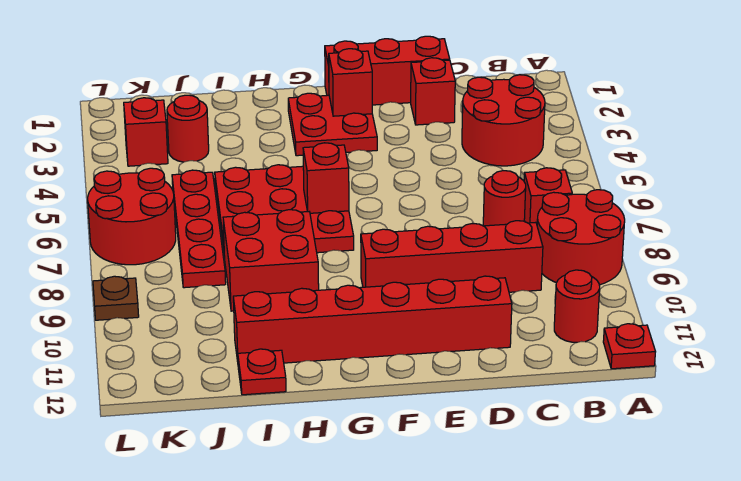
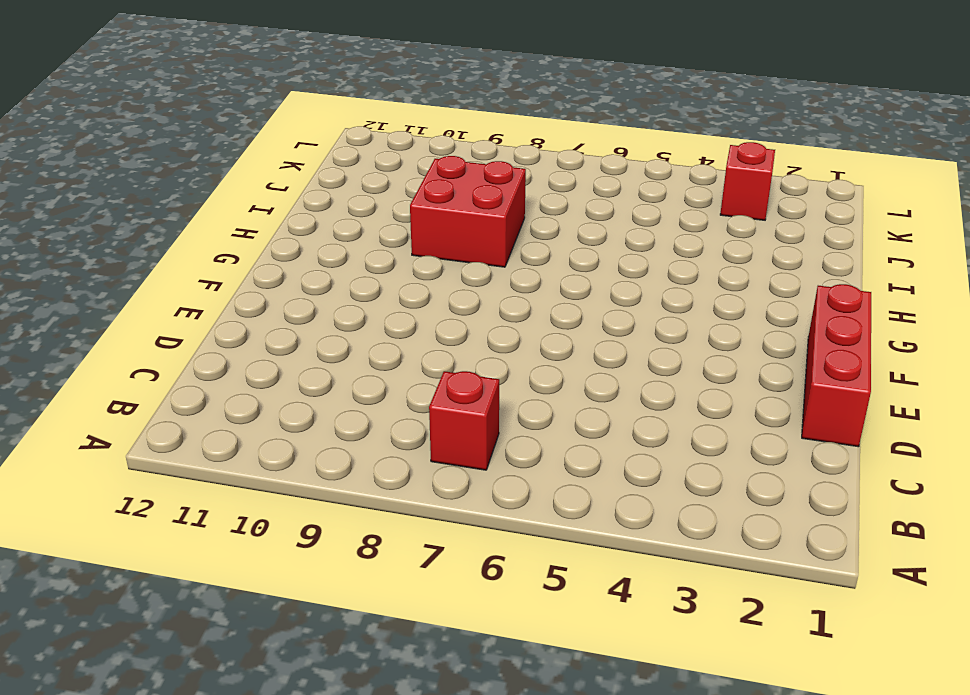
none -> red round brick A8:B9 level 1
none -> red plate A12 level 1
none -> red round brick B3:C4 level 1

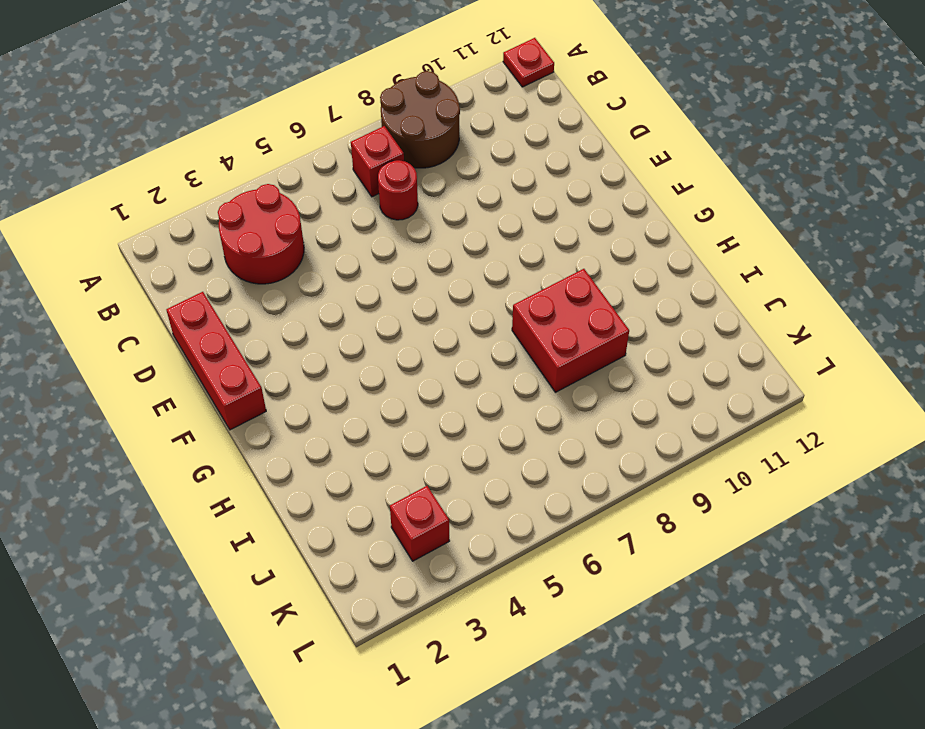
brown round brick A8:B9 level 1 -> red round brick A8:B9 level 1
none -> red round brick B11 level 1
none -> red brick C9:F9 level 1
none -> red brick D2 level 1

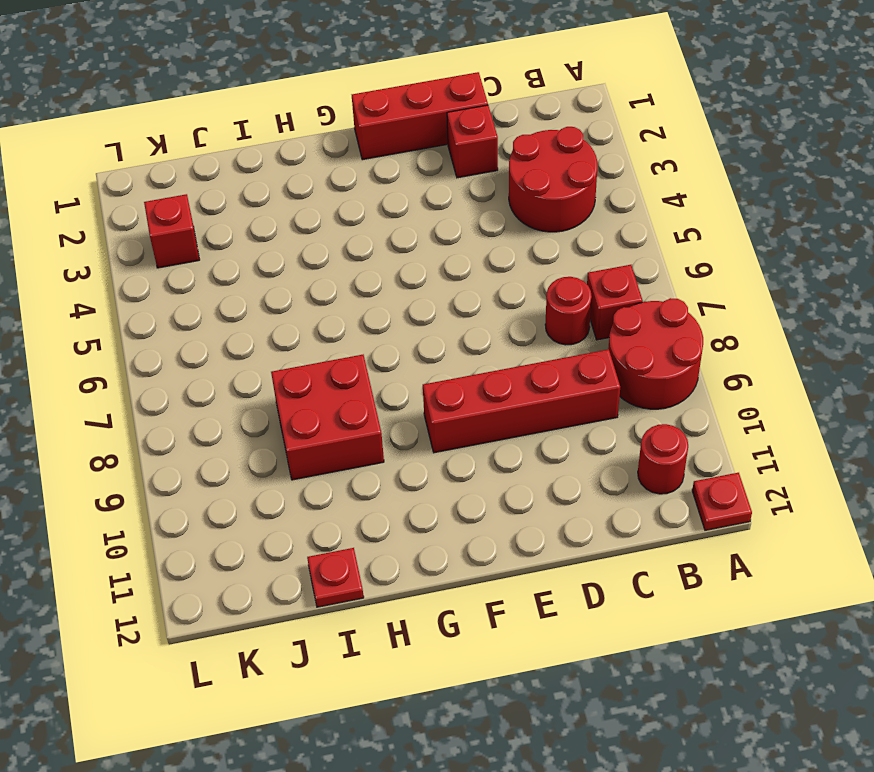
none -> red brick D11:I11 level 1
none -> red plate F2:G3 level 1
none -> red plate G5:I7 level 1

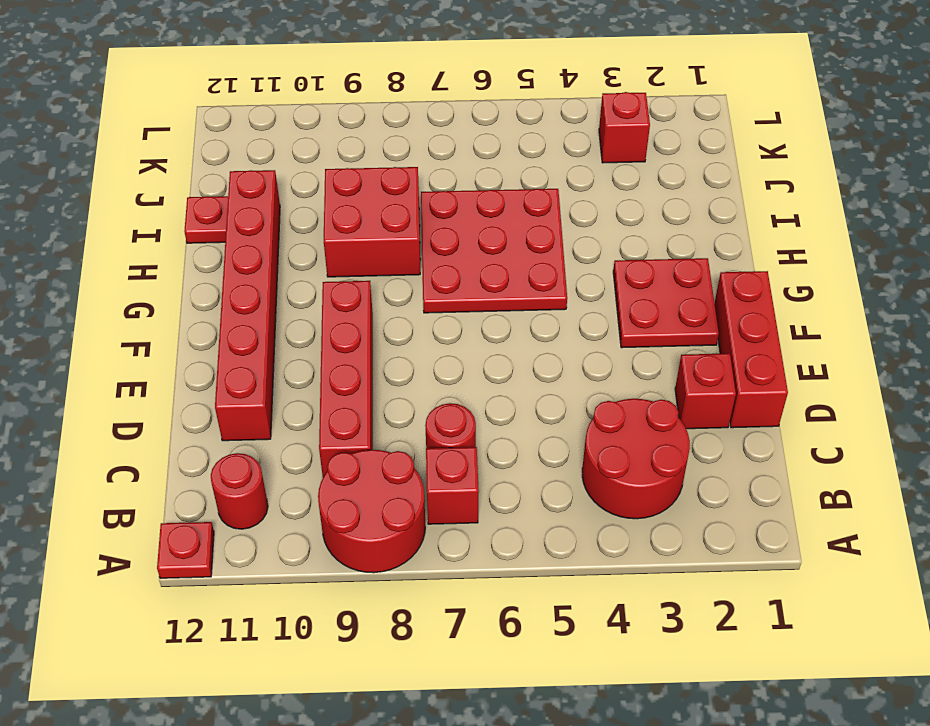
none -> red round brick J3 level 1
none -> red plate J5:J8 level 1
none -> red round brick K6:L7 level 1

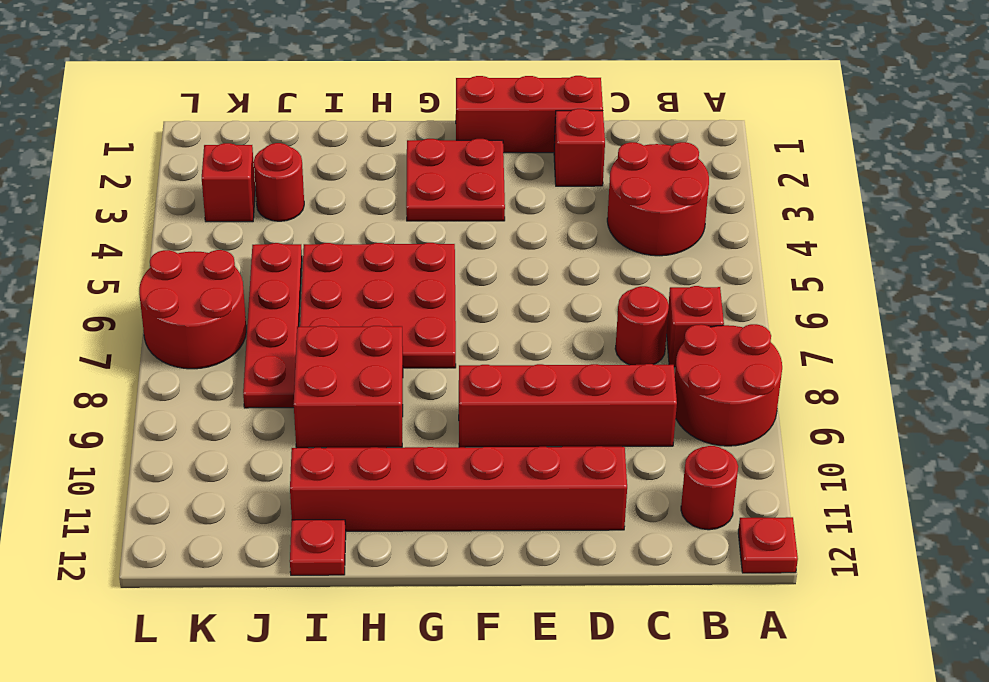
none -> brown plate L9 level 1
none -> red brick F2 level 2
none -> red brick G6 level 2

